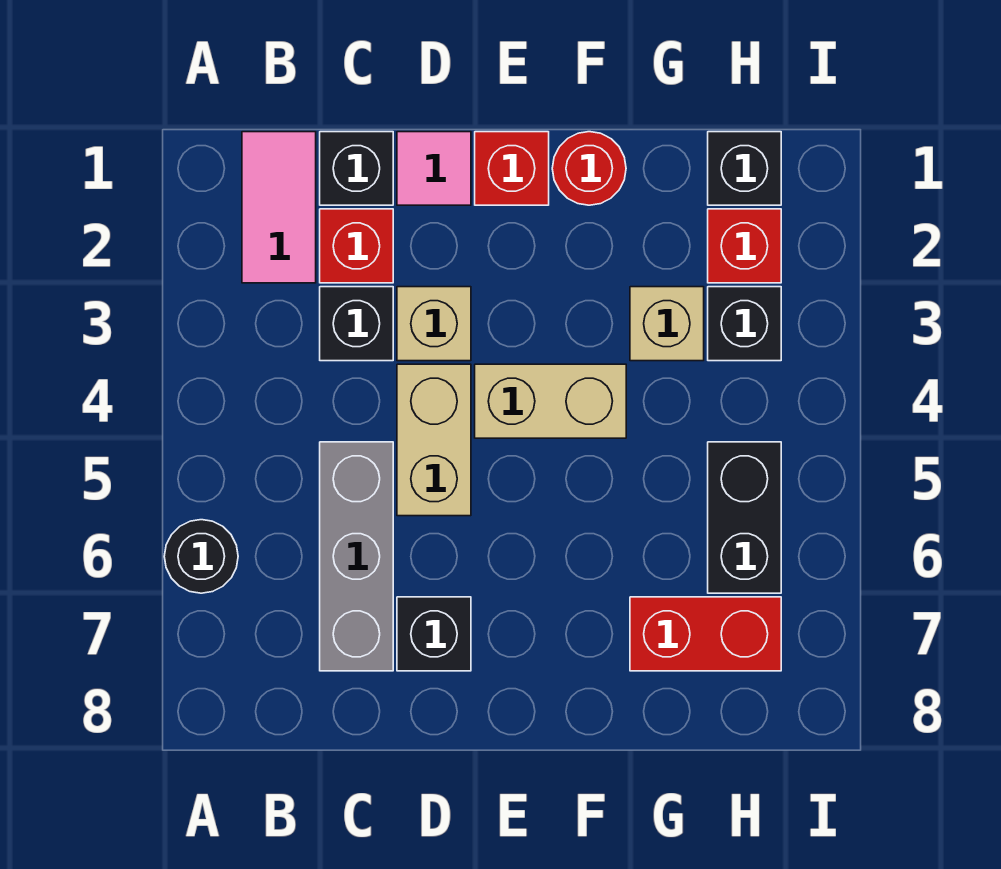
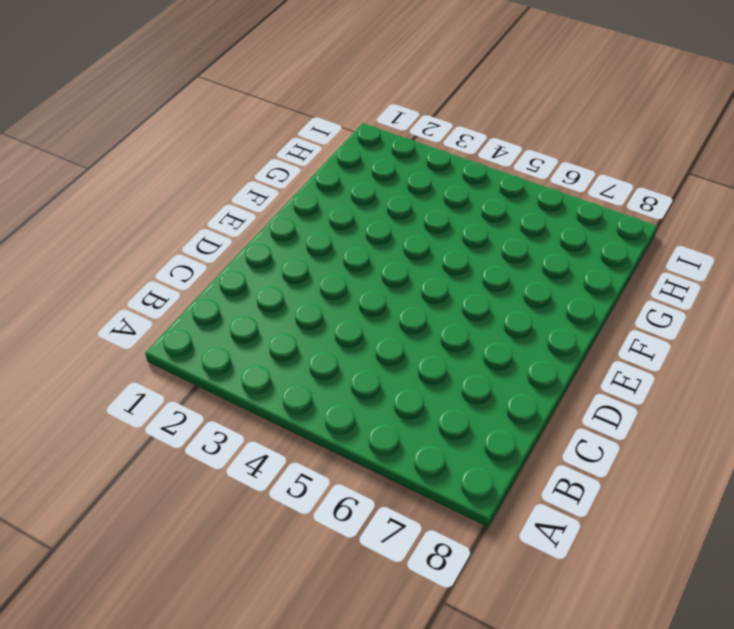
none -> black round brick A6 level 1
none -> pink tile B1:B2 level 1
none -> black brick C1 level 1

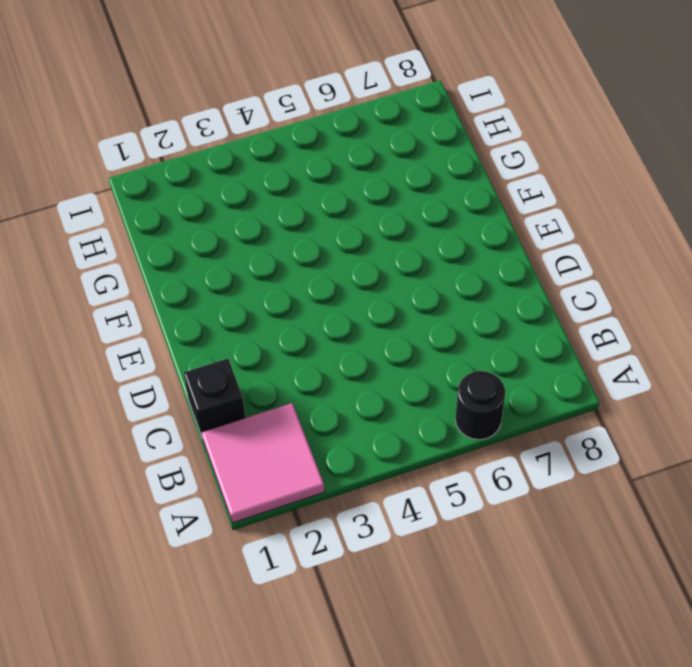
pink tile A1:B2 level 1 -> pink tile B1:B2 level 1
none -> red brick C2 level 1
none -> black brick C3 level 1
none -> grey brick C5:C7 level 1

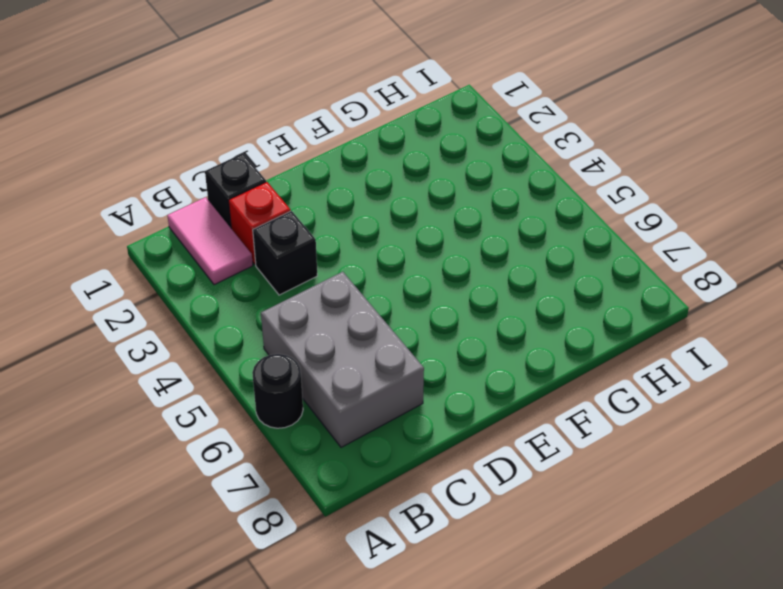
grey brick B5:C7 level 1 -> grey brick C5:C7 level 1
none -> pink tile D1 level 1
none -> tan brick D3 level 1
none -> tan brick D4:D5 level 1

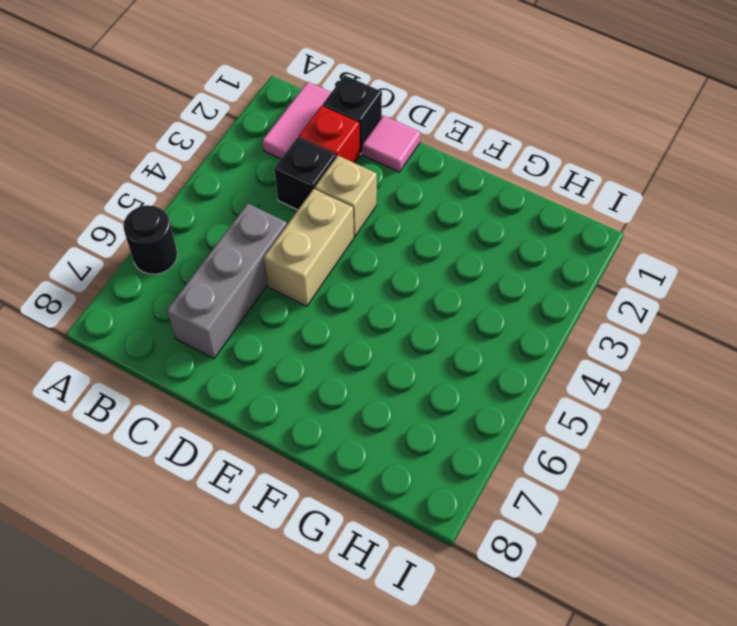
none -> black brick D7 level 1
none -> red brick E1 level 1
none -> tan brick E4:F4 level 1

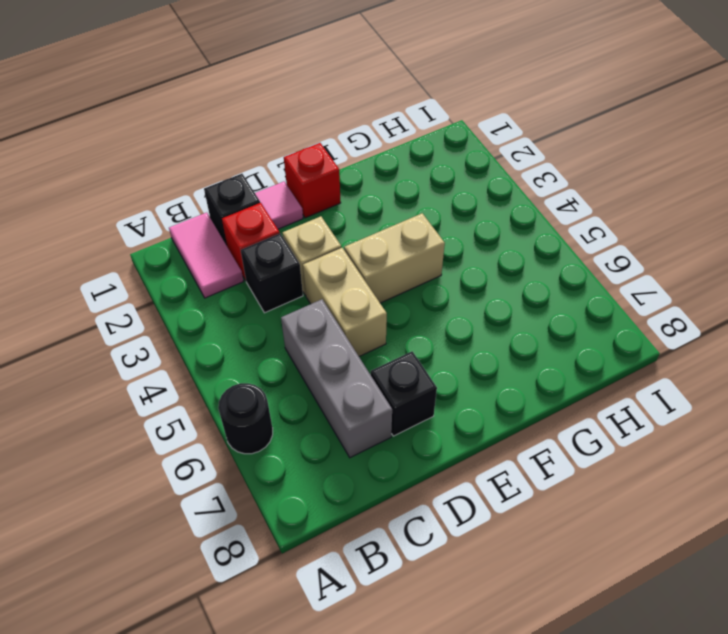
none -> red round brick F1 level 1
none -> tan brick G3 level 1
none -> red brick G7:H7 level 1

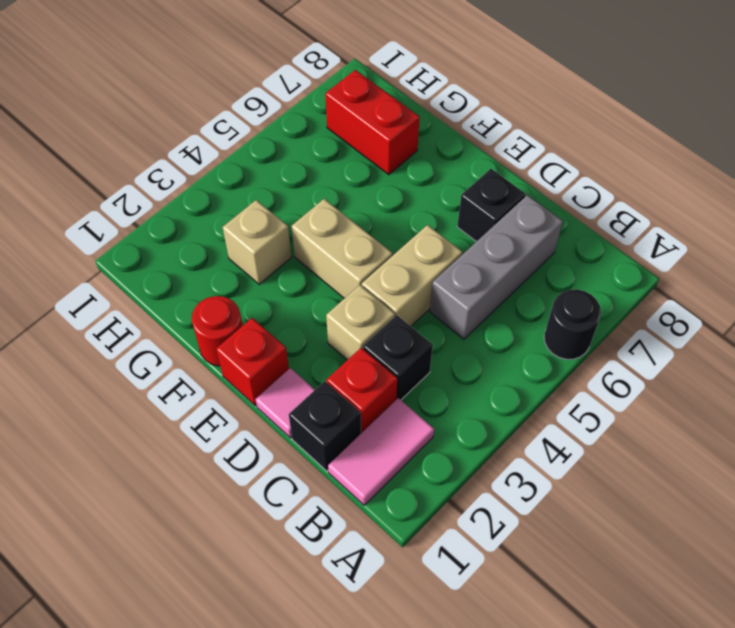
none -> black brick H1 level 1
none -> red brick H2 level 1
none -> black brick H3 level 1

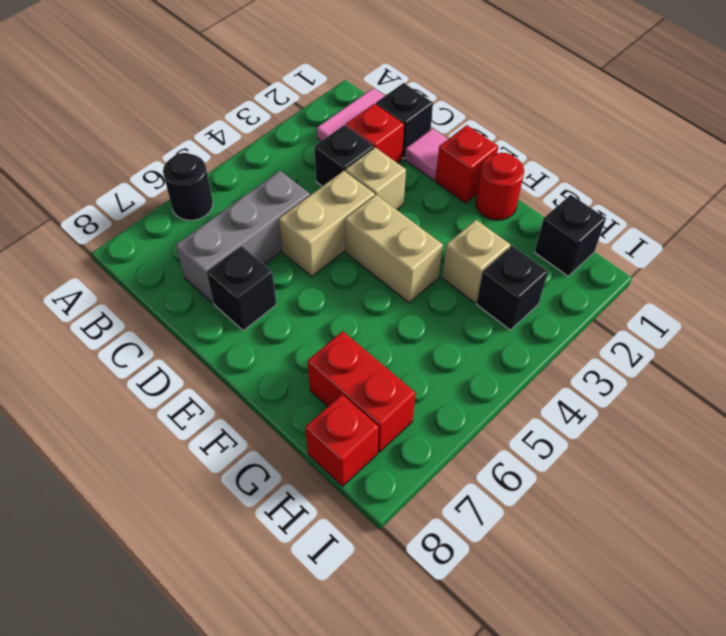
red brick H8 level 1 -> red brick H2 level 1
none -> black brick H5:H6 level 1

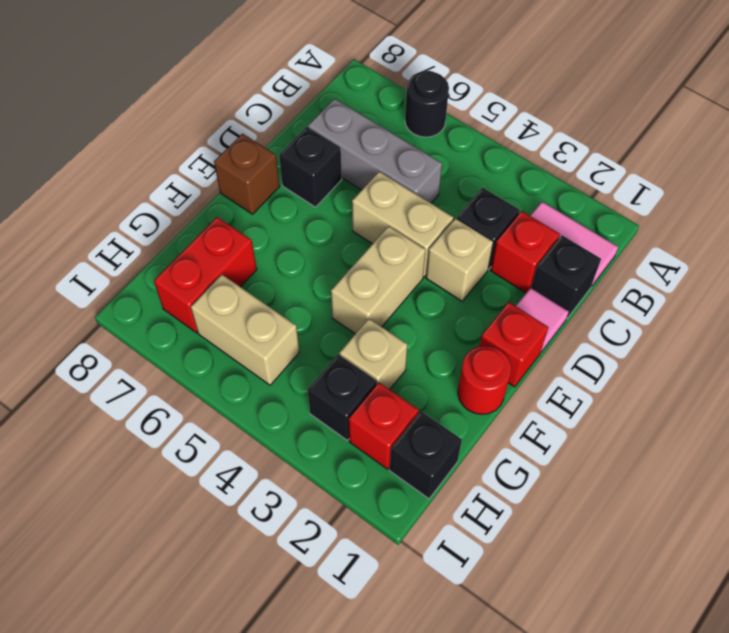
brown brick E8 level 1 -> none
tan brick H5:H6 level 1 -> black brick H5:H6 level 1

